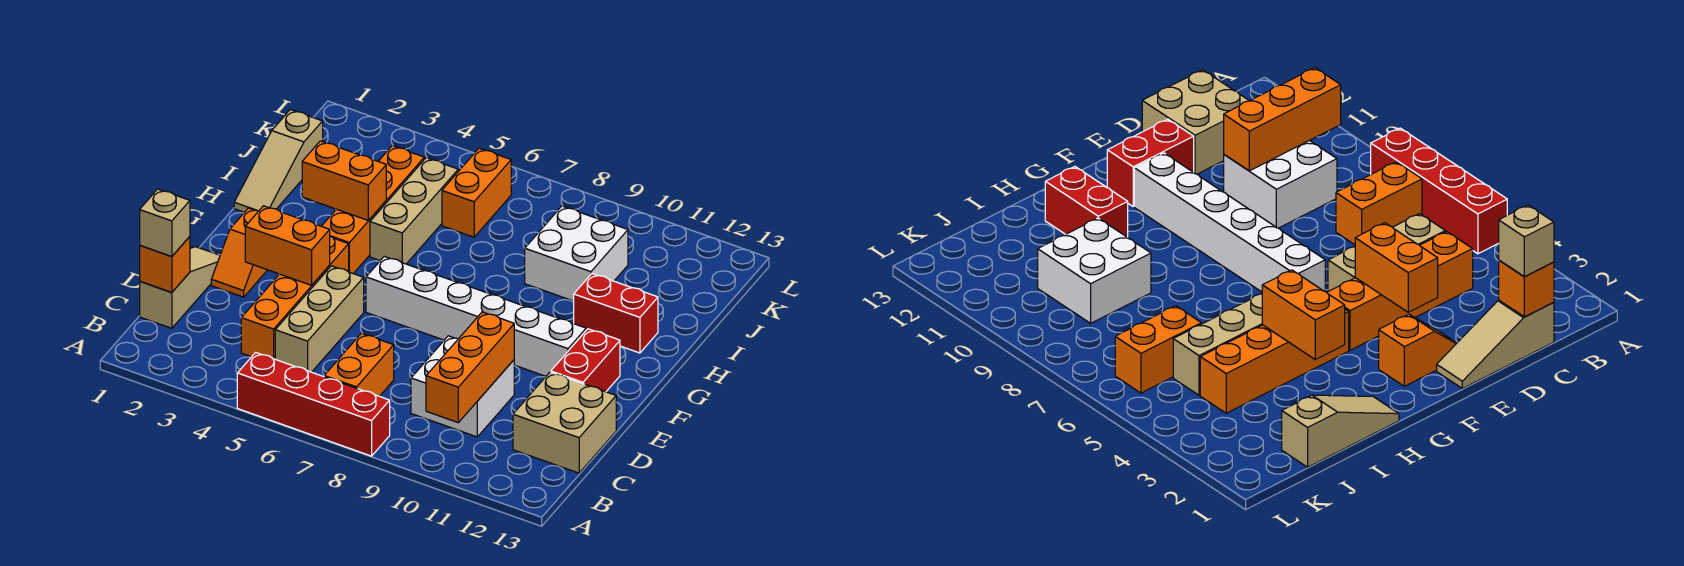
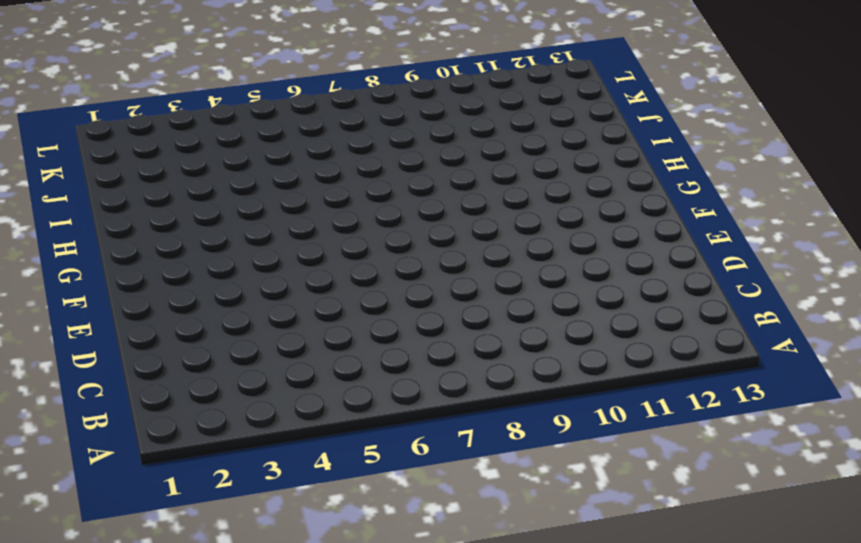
none -> red brick A5:A8 level 1
none -> orange brick B7:C7 level 1
none -> tan slope C1:E1 level 1 top C

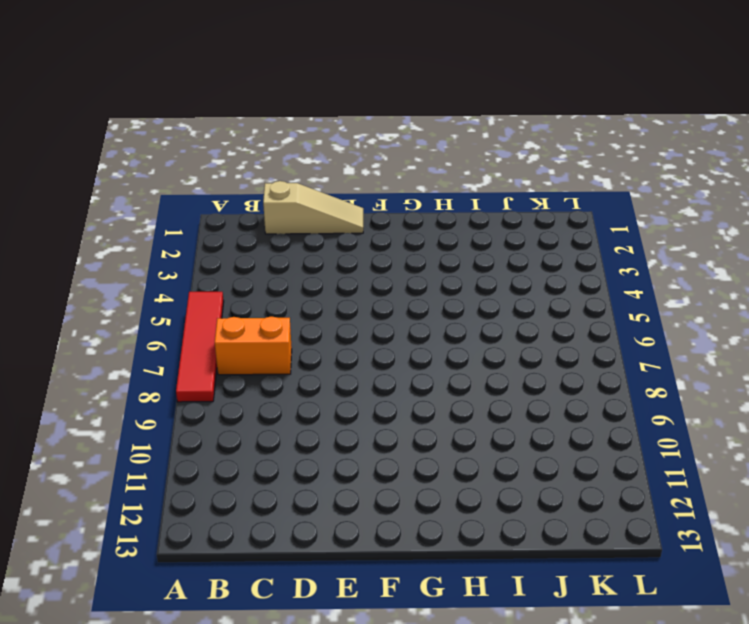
red tile A5:A8 level 1 -> red brick A5:A8 level 1
none -> orange brick C4:F4 level 1
none -> tan brick C5:E5 level 1
none -> white brick C9:D10 level 1

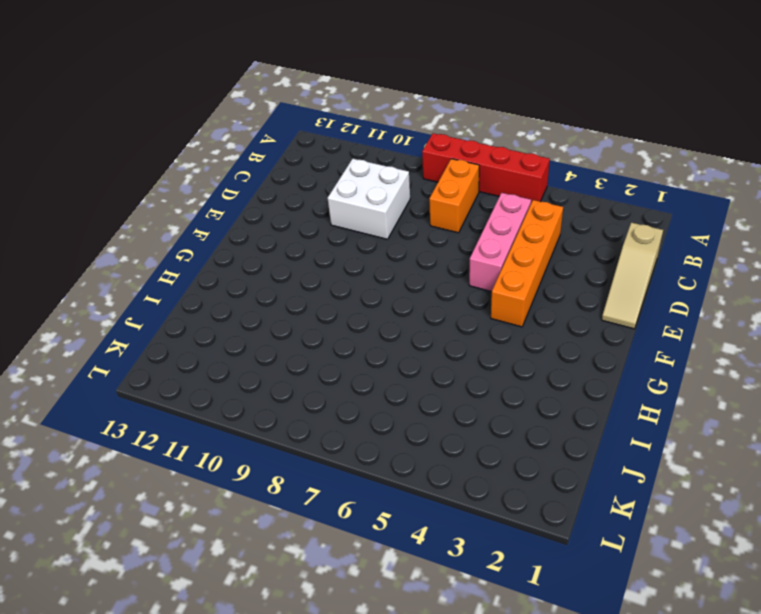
pink brick C5:E5 level 1 -> tan brick C5:E5 level 1
none -> tan brick C12:D13 level 1
none -> orange slope E2:F2 level 1 top F
none -> red brick E12:F12 level 1

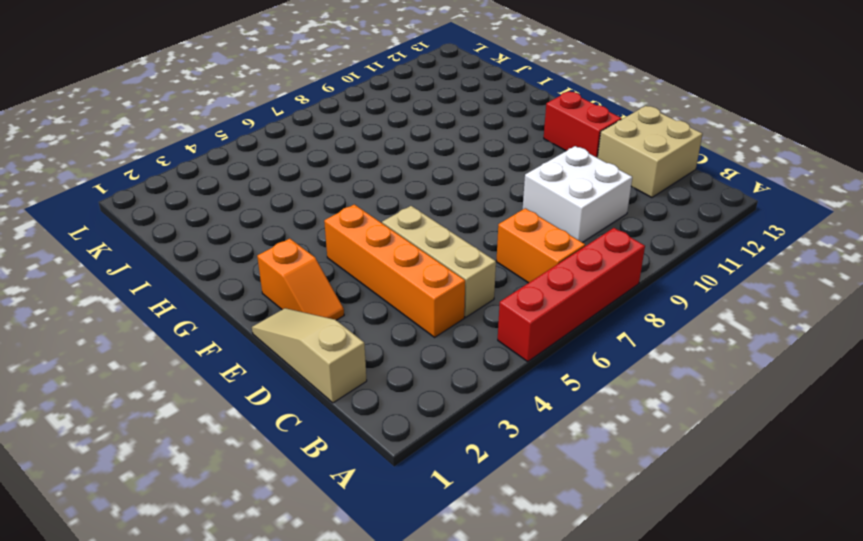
none -> white brick F6:F11 level 1
none -> orange brick G4:J4 level 1
none -> tan slope H1:J1 level 1 top J

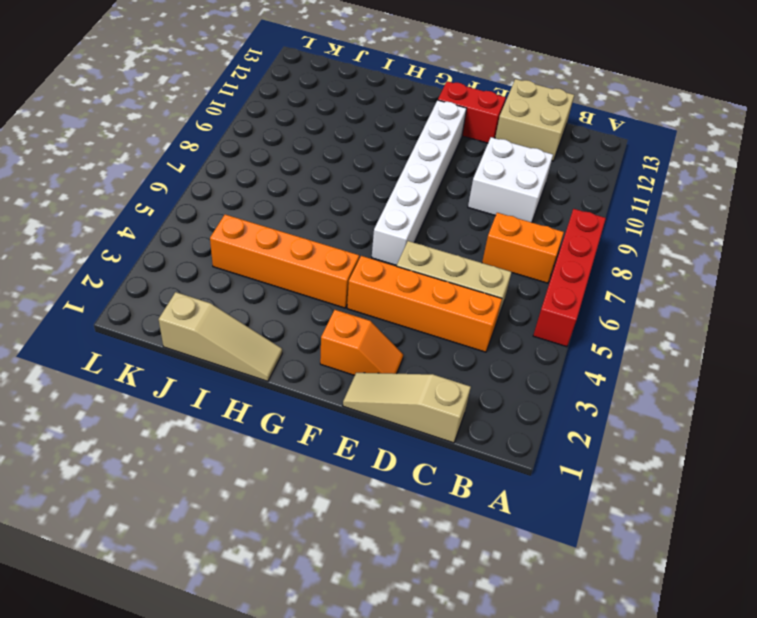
none -> tan brick H5:J5 level 1
none -> red brick H11:H12 level 1
none -> white brick I9:J10 level 1

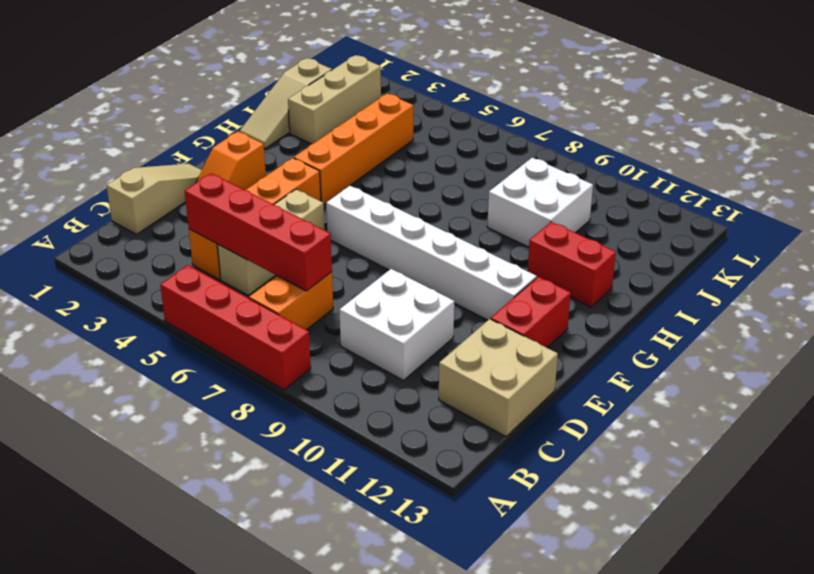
red brick C4:C7 level 2 -> none
tan brick I2:K2 level 1 -> tan brick H5:J5 level 1
none -> orange brick J6:K6 level 1
none -> orange brick B10:D10 level 2
none -> orange brick C1 level 2

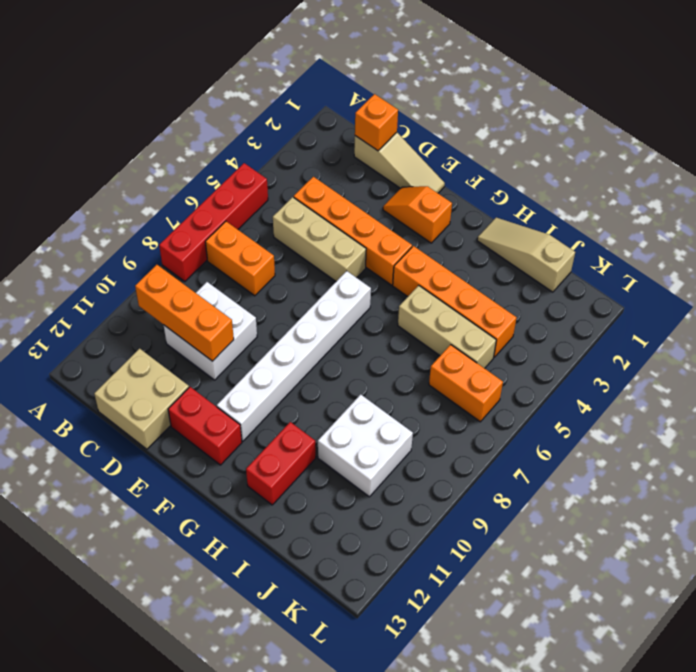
none -> orange brick E3:E4 level 2
none -> orange brick H3:H4 level 2
none -> tan brick C1 level 3

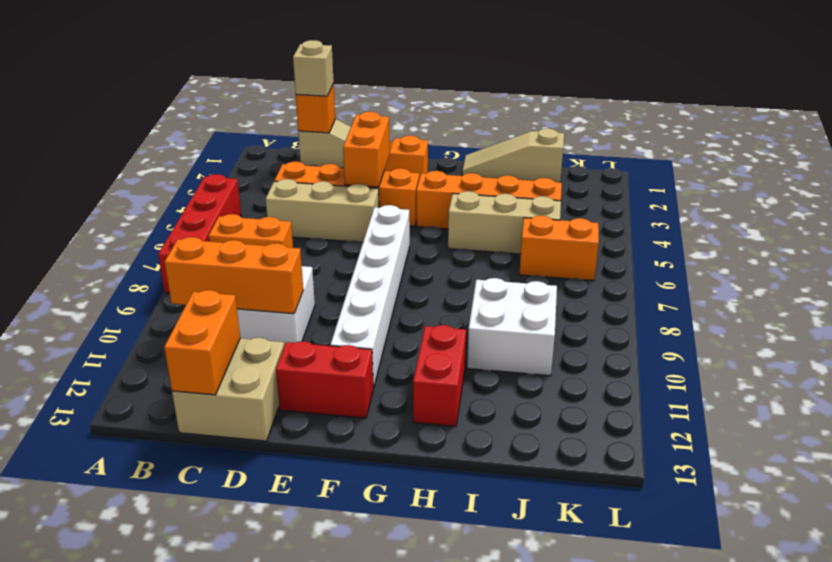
orange brick C12:C13 level 2 -> orange brick H3:H4 level 2

